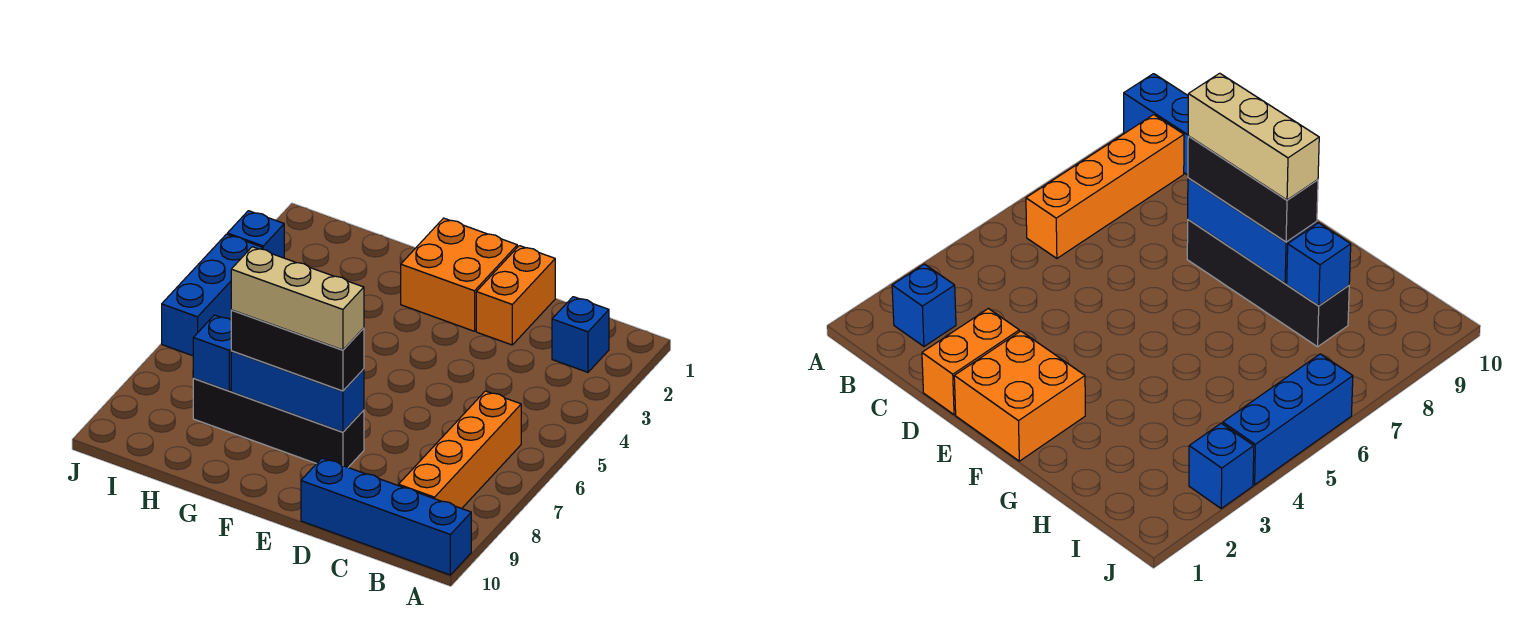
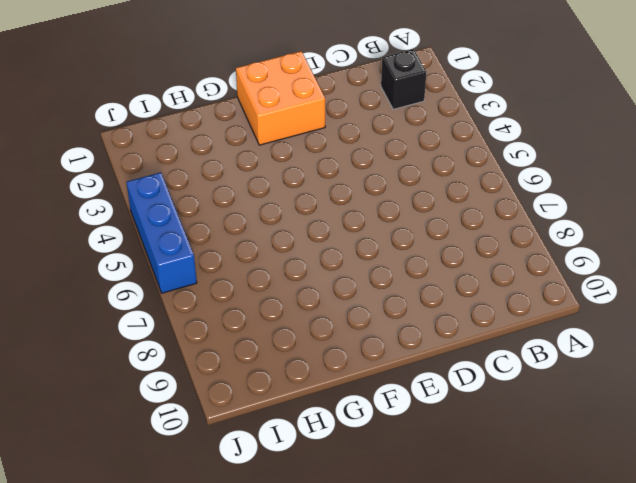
black brick B2 level 1 -> blue brick B2 level 1
none -> blue brick A10:D10 level 1
none -> orange brick B6:B9 level 1
none -> orange brick D1:D2 level 1

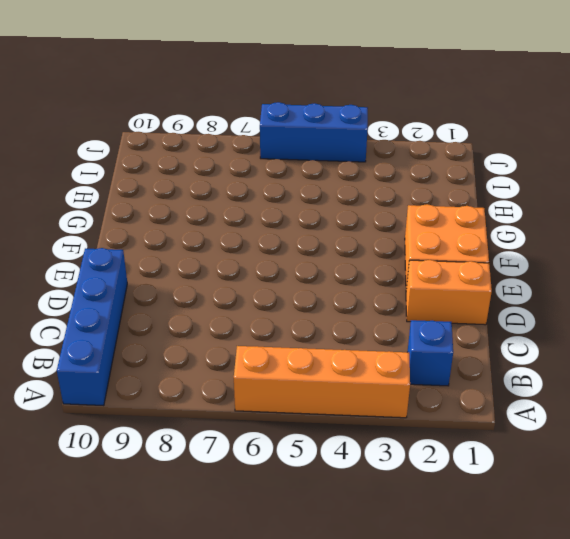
orange brick A3:A6 level 1 -> orange brick B6:B9 level 1
none -> black brick E8:H8 level 1
none -> blue brick J3 level 1
none -> blue brick E8:G8 level 2

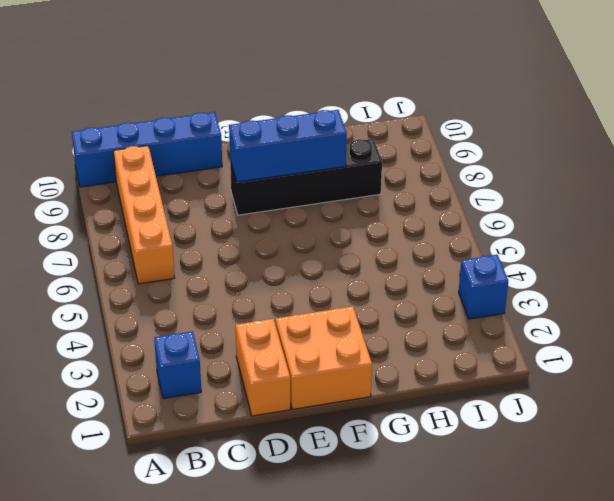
none -> blue brick J4:J6 level 1
none -> blue brick H8 level 2
none -> black brick E8:G8 level 3

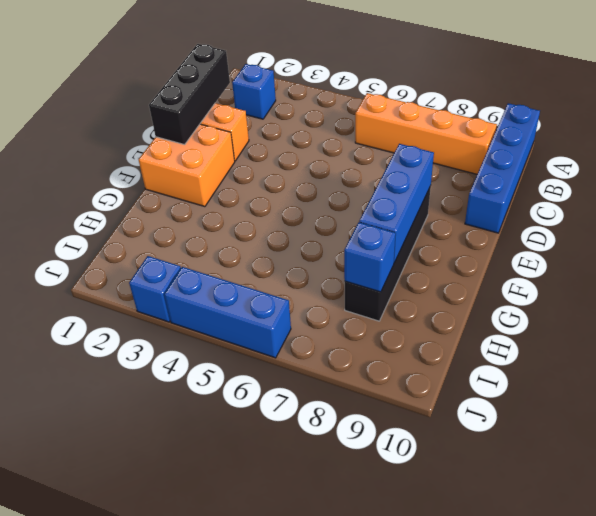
black brick C1:E1 level 2 -> black brick E8:G8 level 3
none -> tan brick E8:G8 level 4

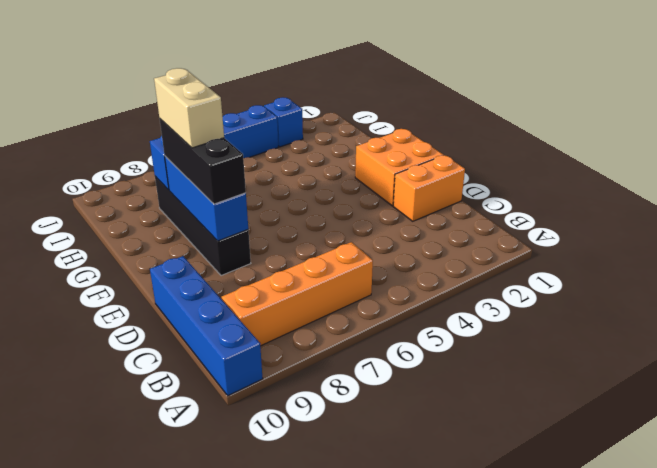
tan brick F8:G8 level 4 -> tan brick E8:G8 level 4
none -> blue brick B2 level 1

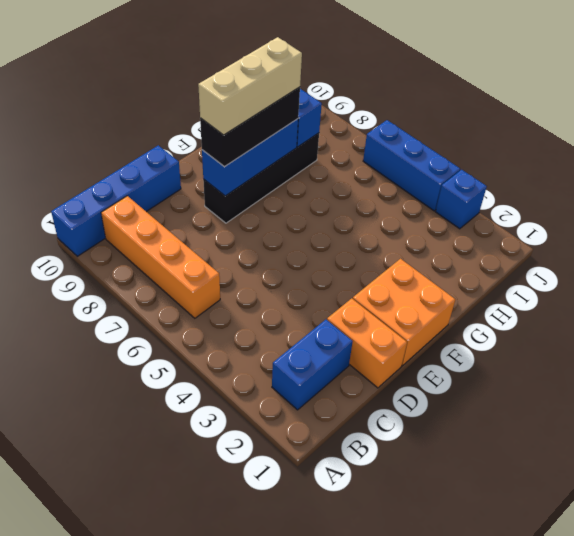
blue brick B2:C2 level 1 -> blue brick B2 level 1

